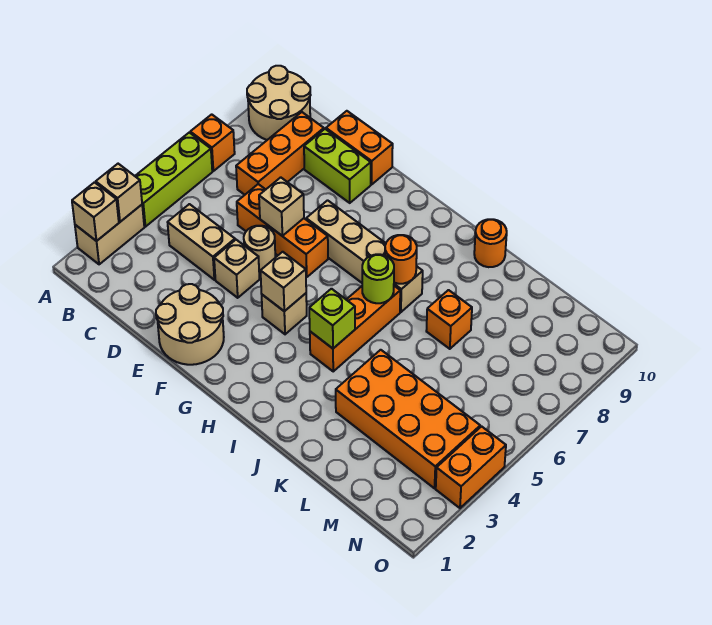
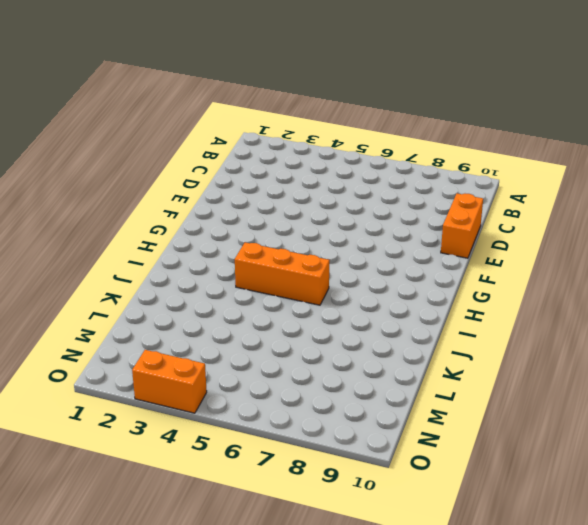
none -> tan brick A2:A3 level 1
none -> lime brick A4:A6 level 1
none -> orange brick A7 level 1

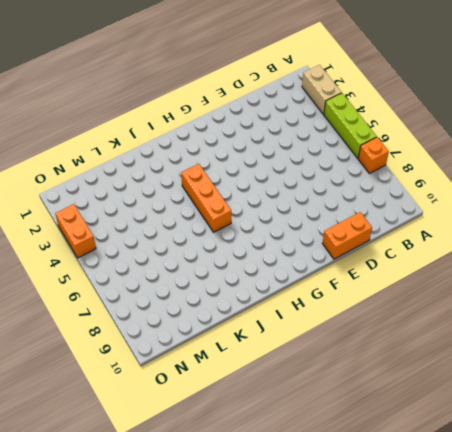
none -> tan round brick A9:B10 level 1
none -> tan brick C4:D4 level 1
none -> orange brick C7:C9 level 1

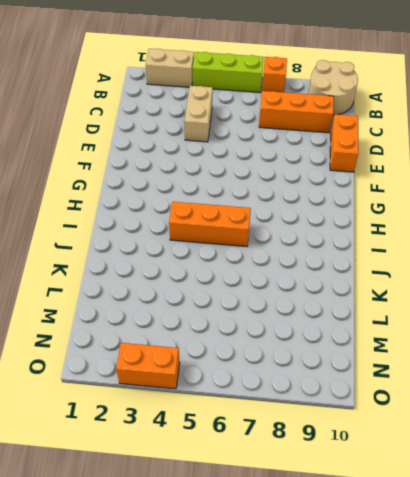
none -> orange brick D6:F6 level 1
none -> lime brick D9:E9 level 1
none -> tan round brick E1:F2 level 1

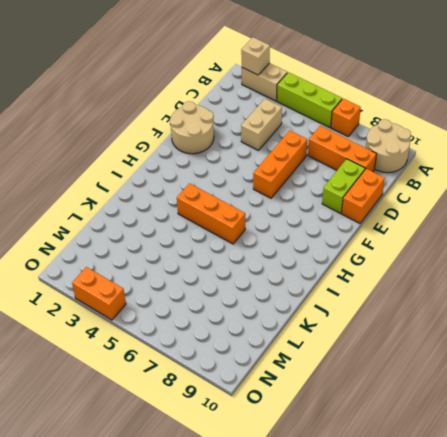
none -> tan brick E4 level 1
none -> tan round brick E5 level 1
none -> tan brick F7:I7 level 1

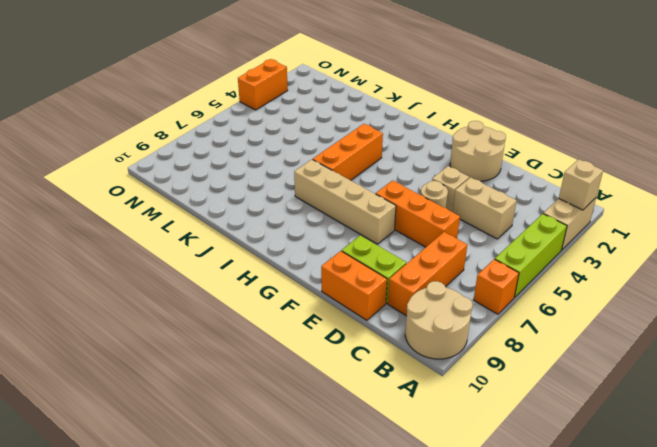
none -> tan brick G4 level 1
none -> orange round brick J10 level 1
none -> orange brick K3:N4 level 1

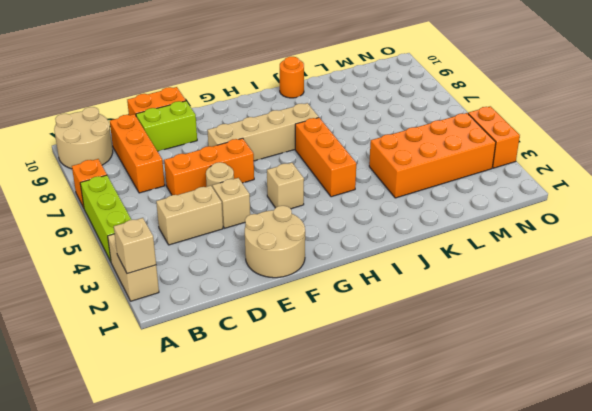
none -> orange brick K7 level 1
none -> tan brick A3 level 2
none -> tan brick E6 level 2

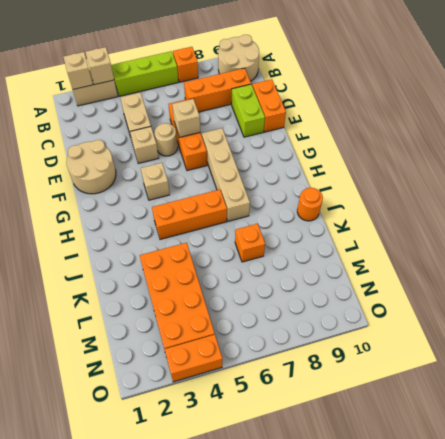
none -> tan brick G4 level 2
none -> lime brick I4 level 2
none -> lime round brick I6 level 2

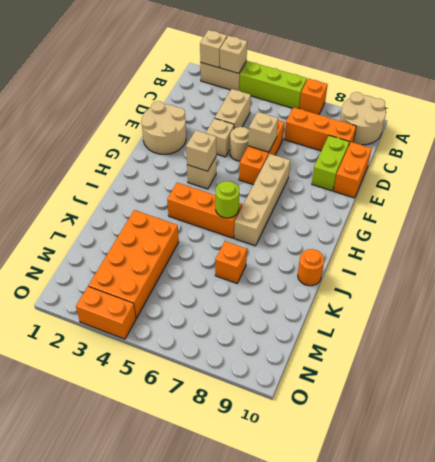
none -> lime brick I4 level 2
none -> orange round brick I7 level 2

